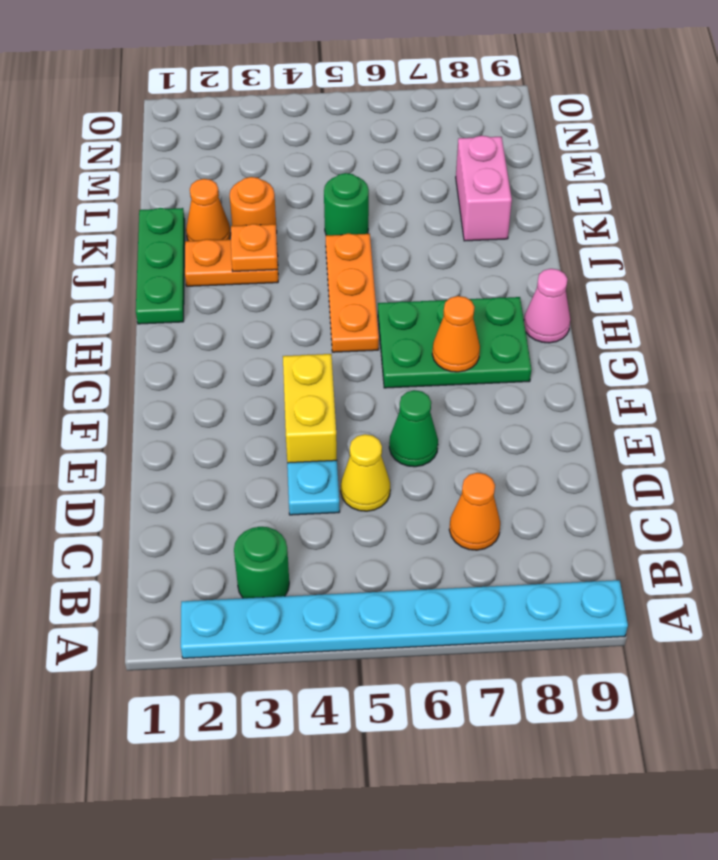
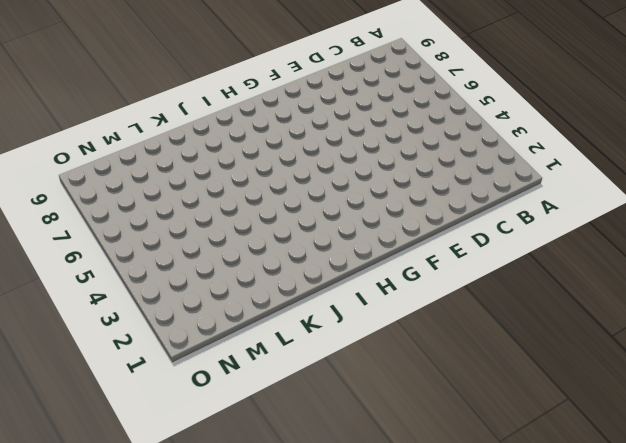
none -> cyan plate A2:A9 level 1
none -> green round brick B3 level 1
none -> orange cone C7 level 1

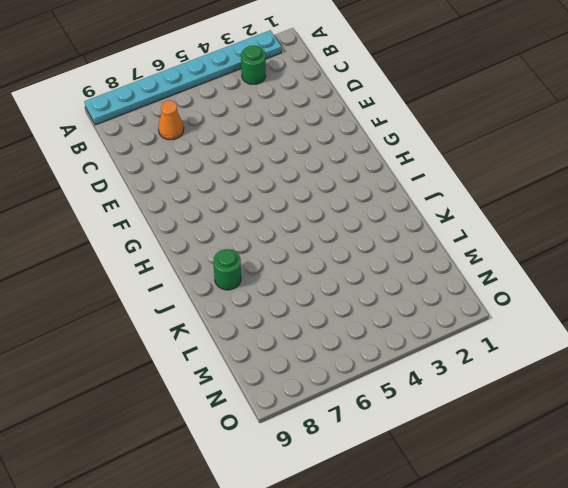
green round brick J8 level 1 -> green round brick K5 level 1
none -> cyan plate D4 level 1
none -> yellow cone D5 level 1
none -> yellow brick E4:F4 level 1

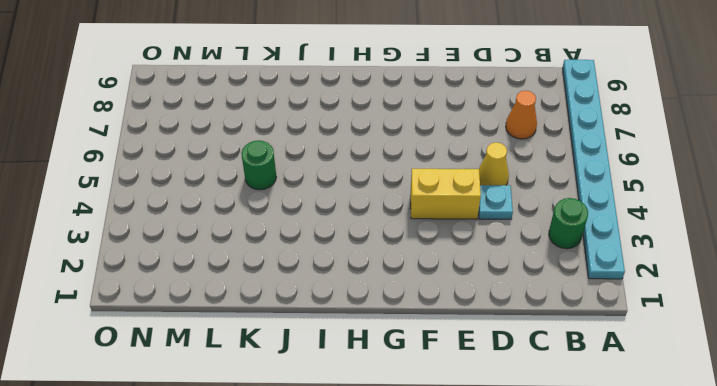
none -> green cone E6 level 1
none -> green plate G6:H8 level 1
none -> orange plate H5:J5 level 1

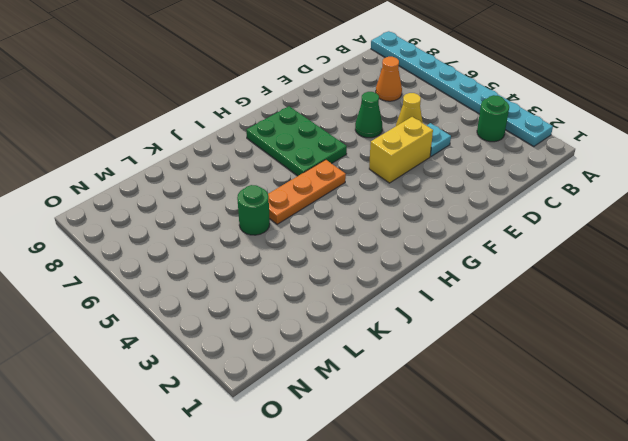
none -> pink cone H9 level 1
none -> green plate I1:K1 level 1
none -> orange plate J2:J3 level 1

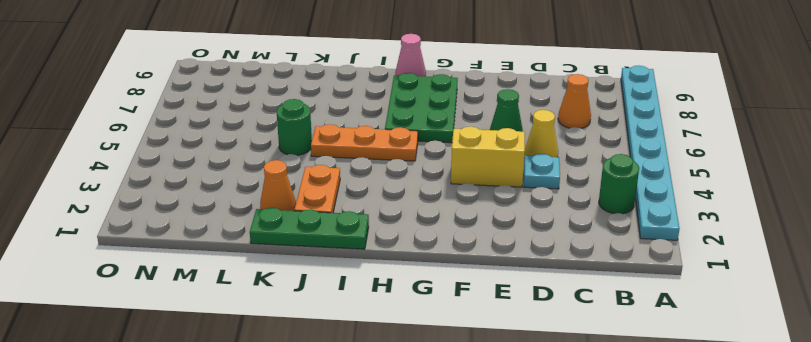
none -> orange round brick K3 level 1
none -> pink brick K8:L8 level 1
none -> orange cone G7 level 2

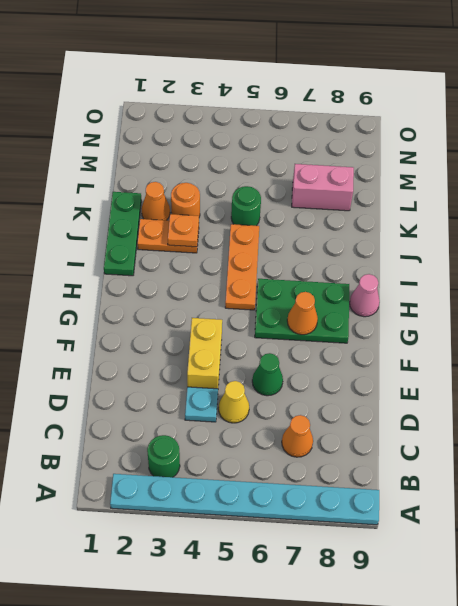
pink brick L7:L8 level 1 -> pink brick K8:L8 level 1

